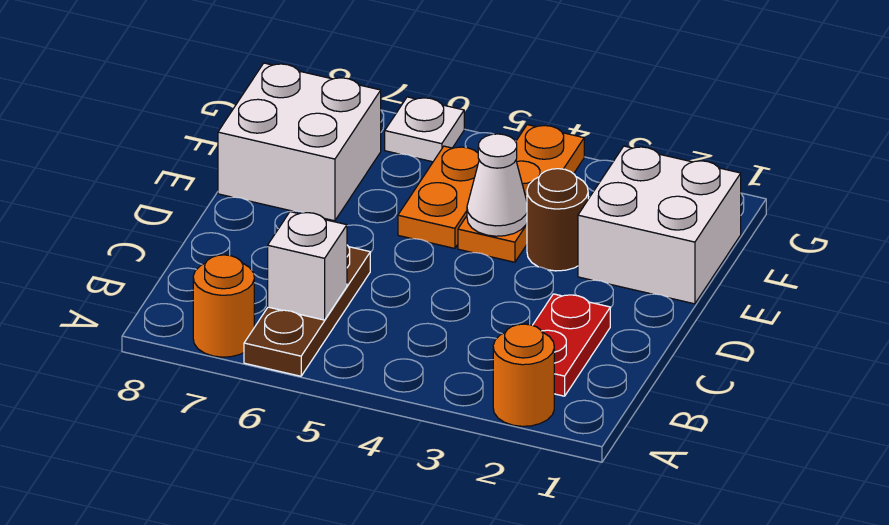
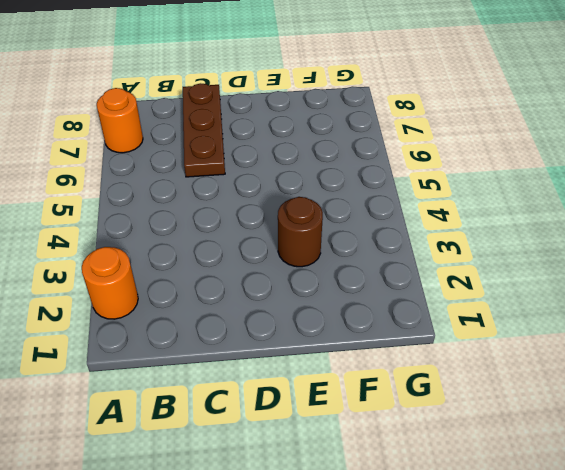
brown plate C6:C8 level 1 -> brown plate A6:C6 level 1
none -> red plate B2:C2 level 1
none -> white brick E1:F2 level 1
none -> orange plate E4:G4 level 1

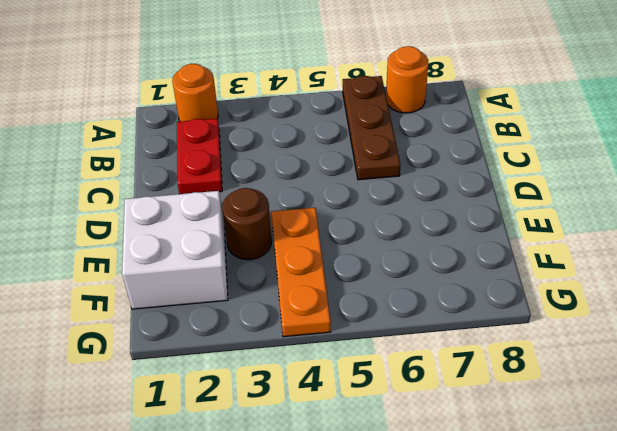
none -> orange plate E5:F5 level 1
none -> white brick E7:F8 level 1
none -> white plate G6 level 1

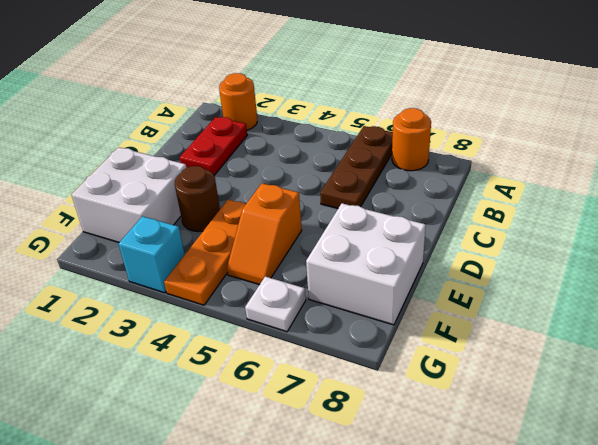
orange slope E5:F5 level 1 top E -> orange plate E5:F5 level 1
cyan brick G3 level 1 -> none
none -> white brick B6 level 2
none -> white cone E4 level 2

